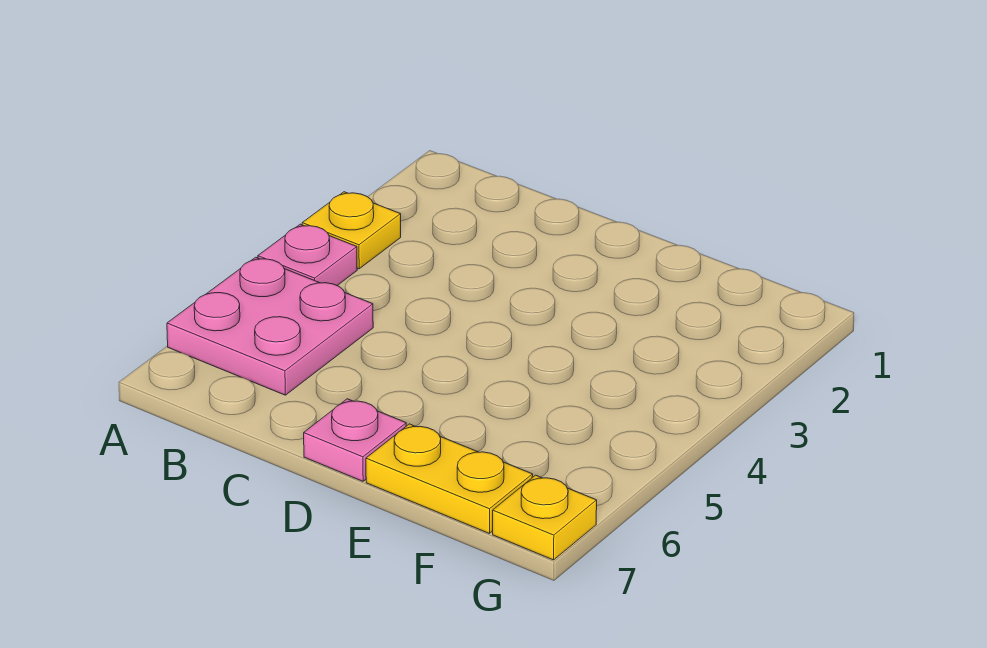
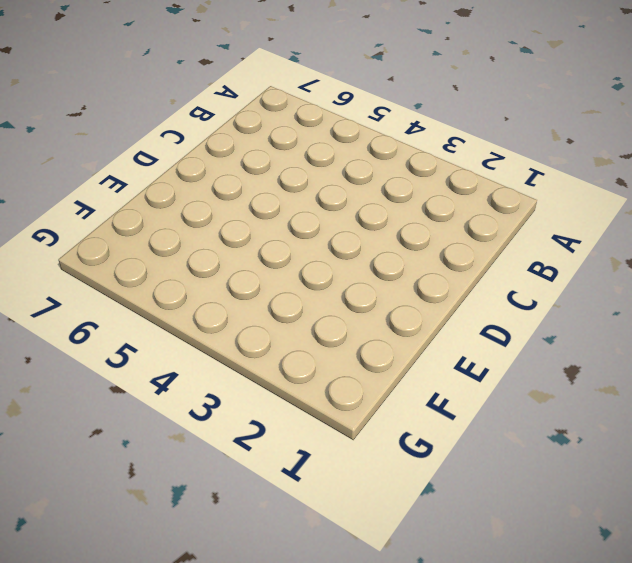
none -> yellow plate A3 level 1
none -> pink plate A4 level 1

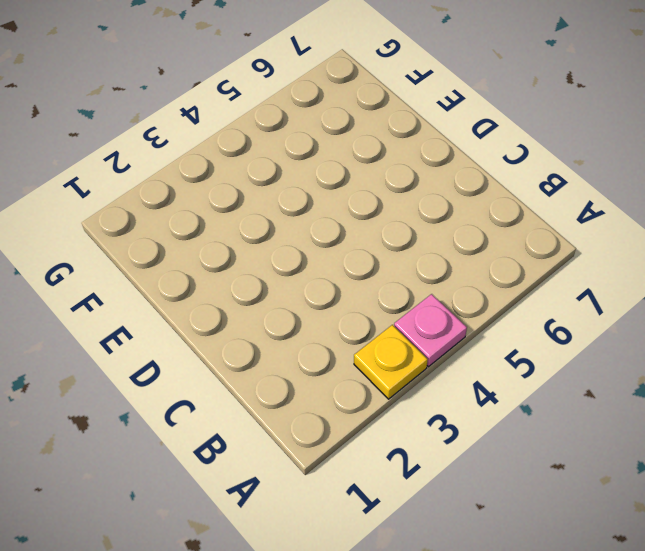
none -> pink plate A5:B6 level 1
none -> pink plate D7 level 1

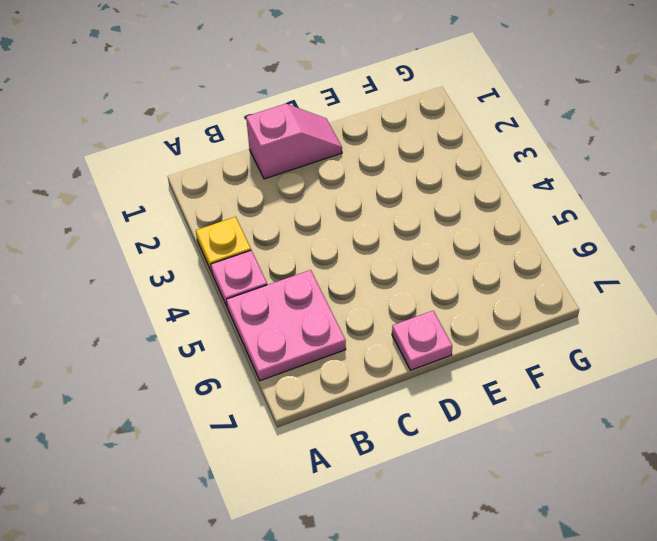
pink slope C1:D1 level 1 top C -> none
none -> yellow plate E7:F7 level 1
none -> yellow plate G7 level 1

